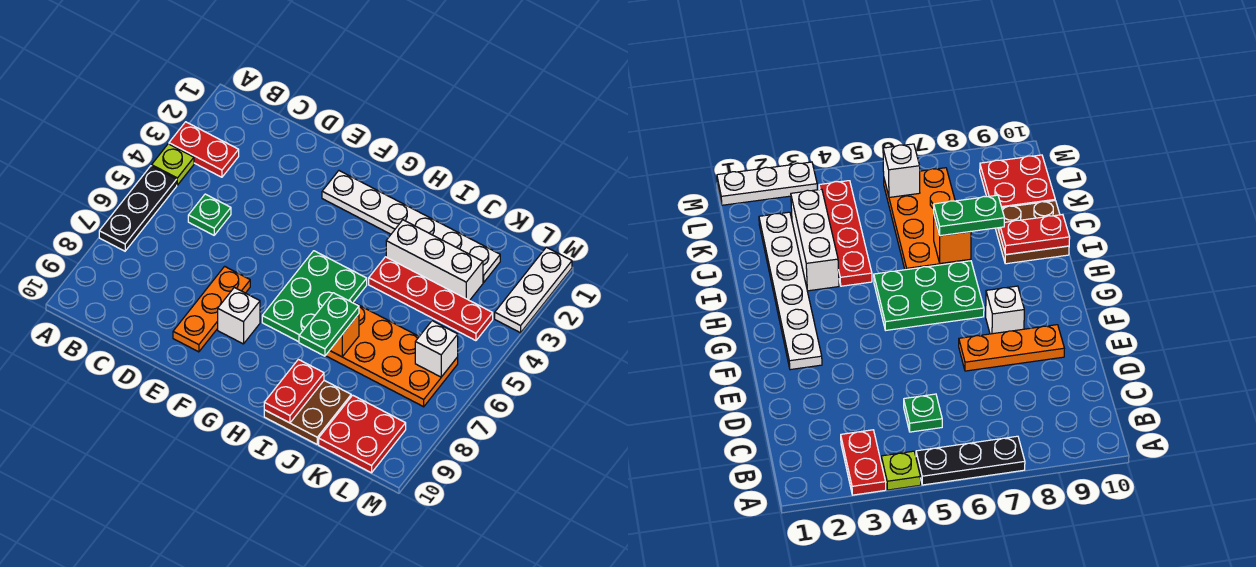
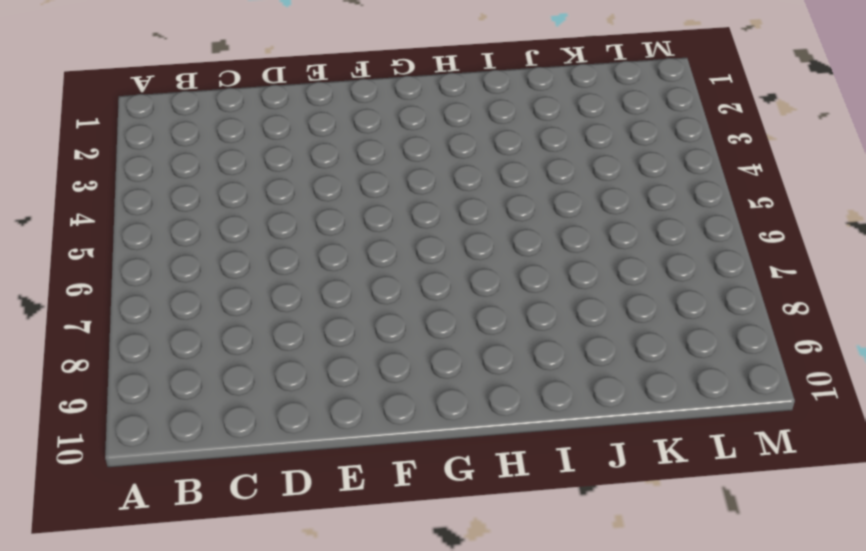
none -> red plate A3:B3 level 1
none -> lime plate A4 level 1
none -> black plate A5:A7 level 1

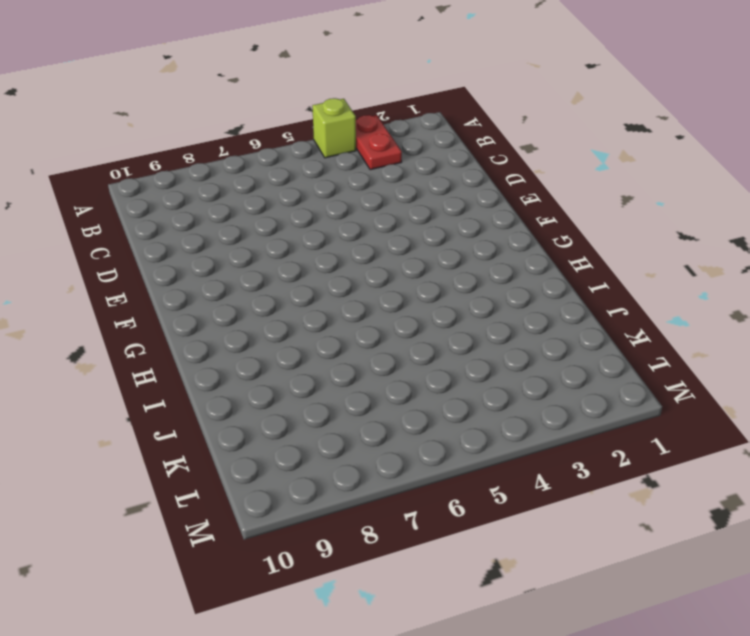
lime brick A4 level 1 -> lime plate A4 level 1
none -> black plate A5:A7 level 1
none -> green plate C5 level 1
none -> orange plate E7:E9 level 1

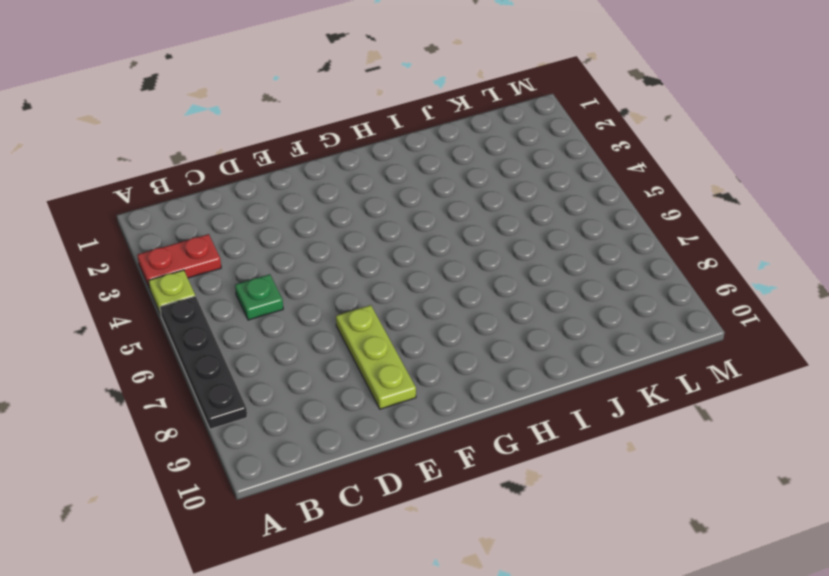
black plate A5:A8 level 1 -> black plate A5:A7 level 1
lime plate E7:E9 level 1 -> orange plate E7:E9 level 1
none -> white plate F2:K2 level 1
none -> white brick F8 level 1
none -> green plate G5:H7 level 1

